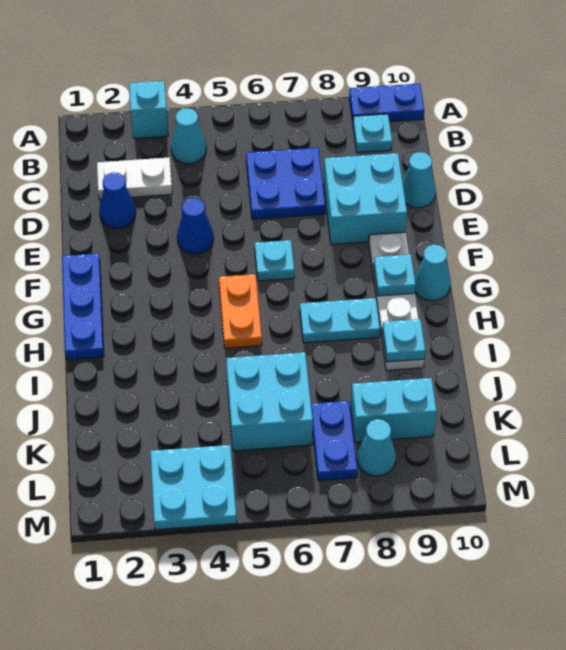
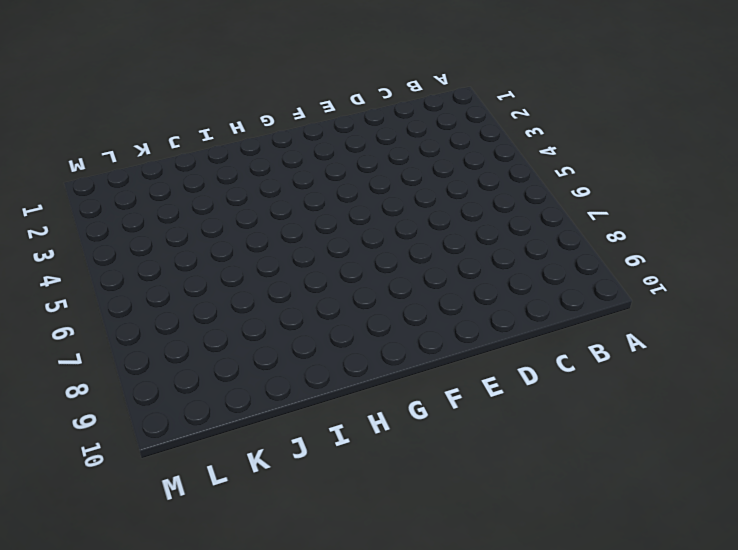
none -> cyan brick A3 level 1
none -> blue plate A9:A10 level 1
none -> cyan cone B4 level 1

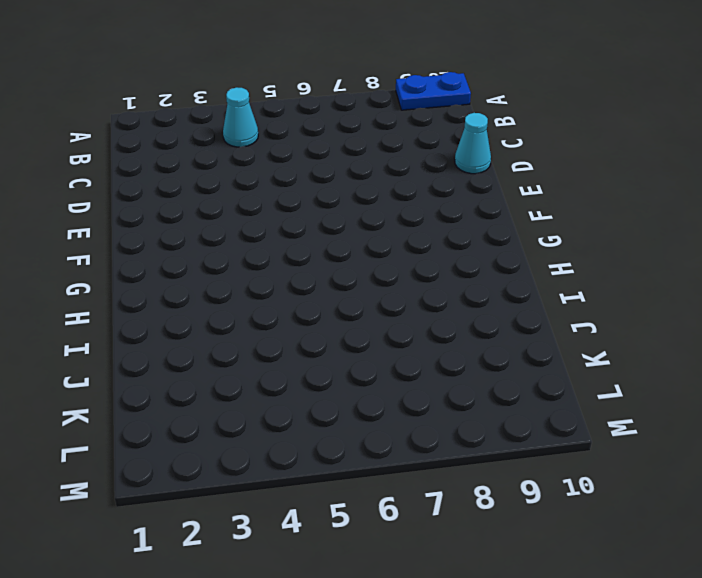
none -> cyan brick A3 level 1
none -> cyan plate B9 level 1
none -> white plate C2:C3 level 1

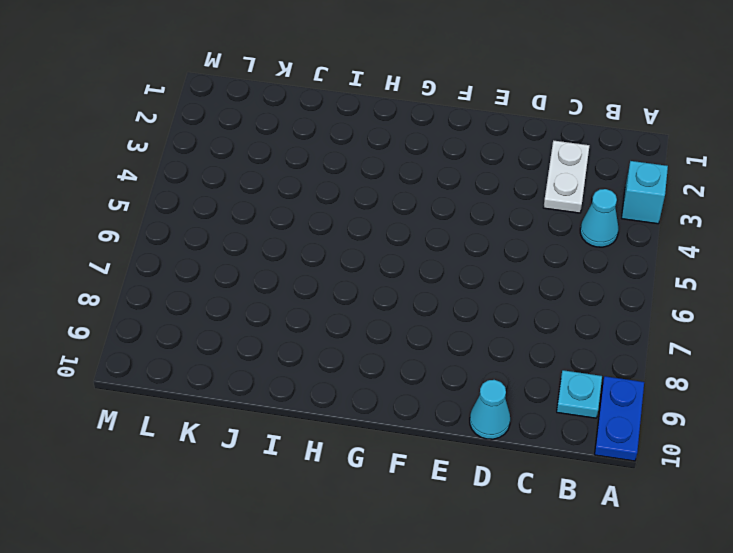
none -> blue plate C6:D7 level 1
none -> blue cone D2 level 1
none -> cyan brick D8:E9 level 1

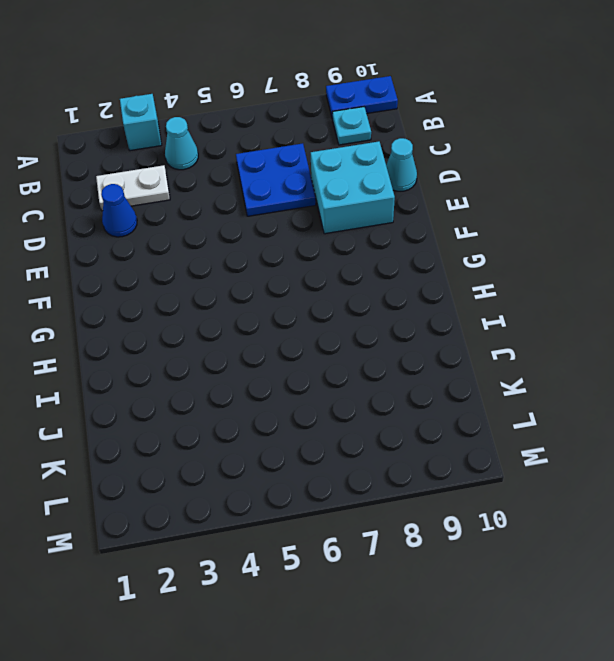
none -> blue cone E4 level 1
none -> blue plate F1:H1 level 1
none -> cyan plate F6 level 1

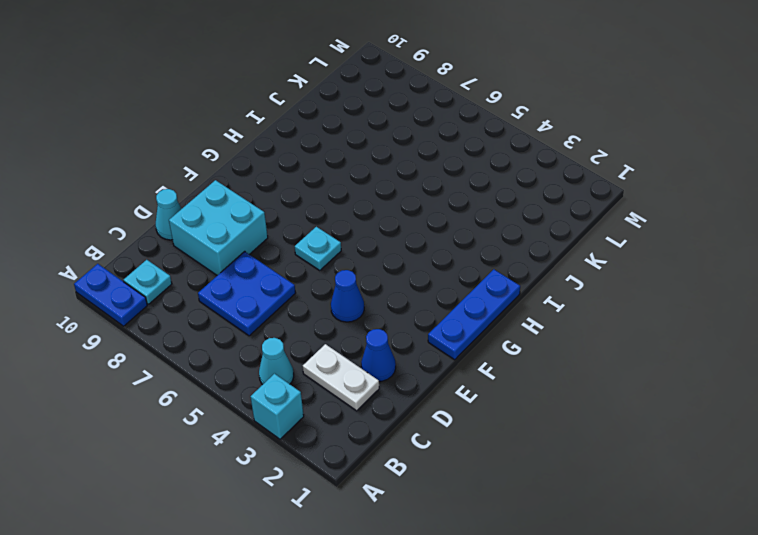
none -> white plate F9:I9 level 1
none -> orange plate G5:H5 level 1
none -> cyan cone G10 level 1

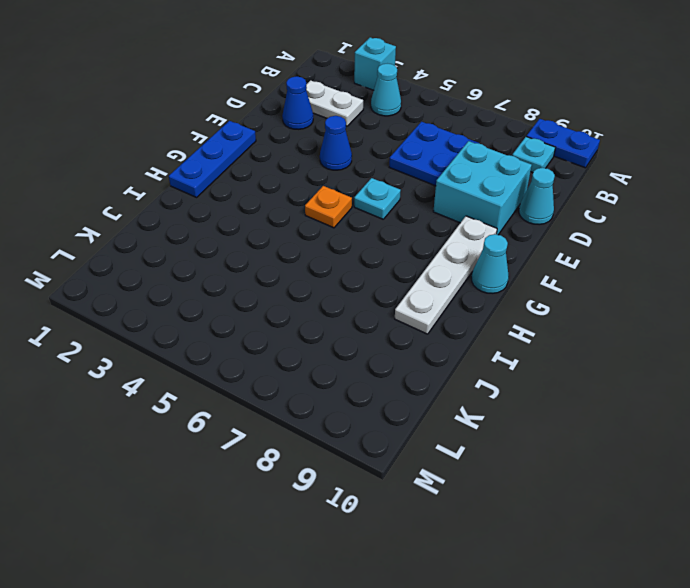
orange plate G5 level 1 -> orange plate G5:H5 level 1
none -> cyan plate H7:H8 level 1
none -> cyan brick J5:K6 level 1
none -> blue plate K7:L7 level 1

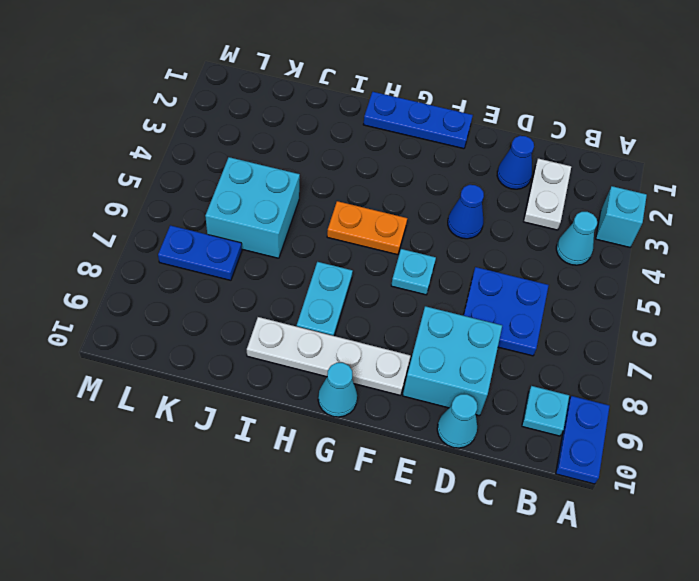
none -> cyan brick K8:K9 level 1
none -> cyan plate L3:M4 level 1
none -> cyan cone L8 level 1

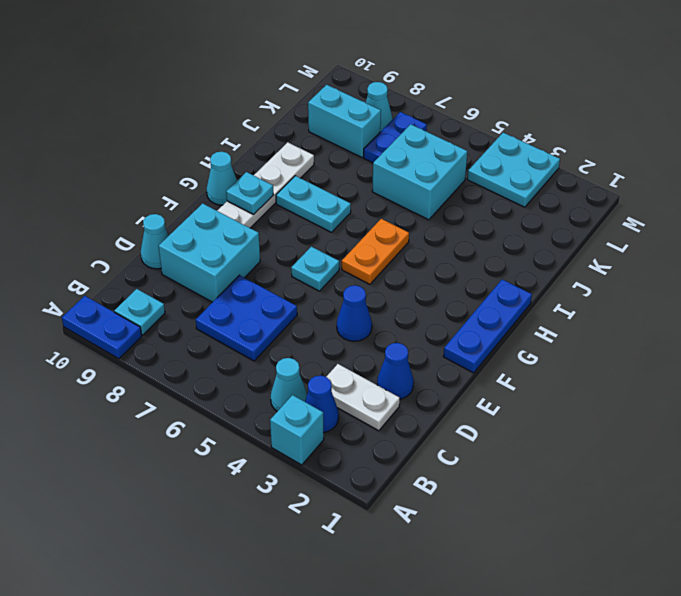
blue cone B3 level 1 -> none
none -> cyan plate I9 level 2

